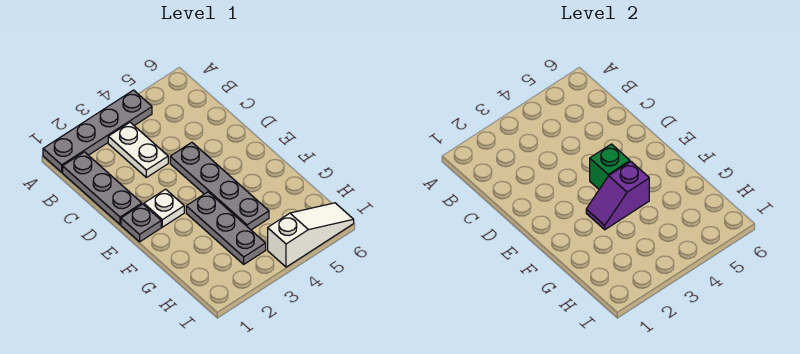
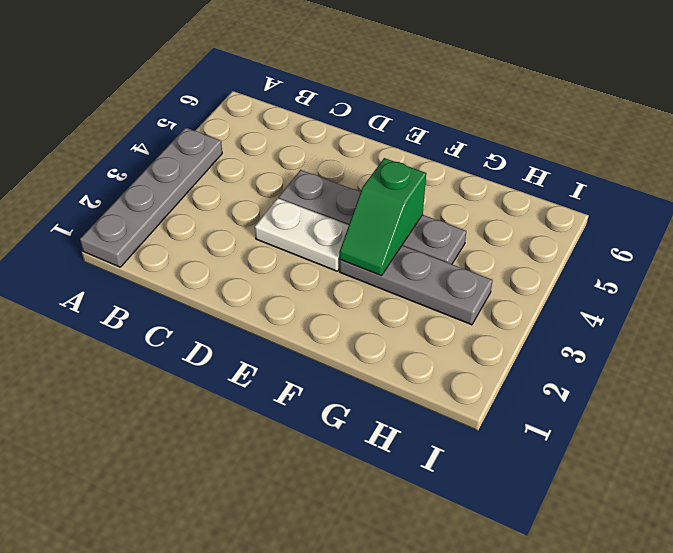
white plate D3:E3 level 1 -> white plate B3:C3 level 1
green slope F3:F4 level 2 top 4 -> purple slope F3:F4 level 2 top 4
none -> grey plate B1:D1 level 1
none -> grey plate E1 level 1

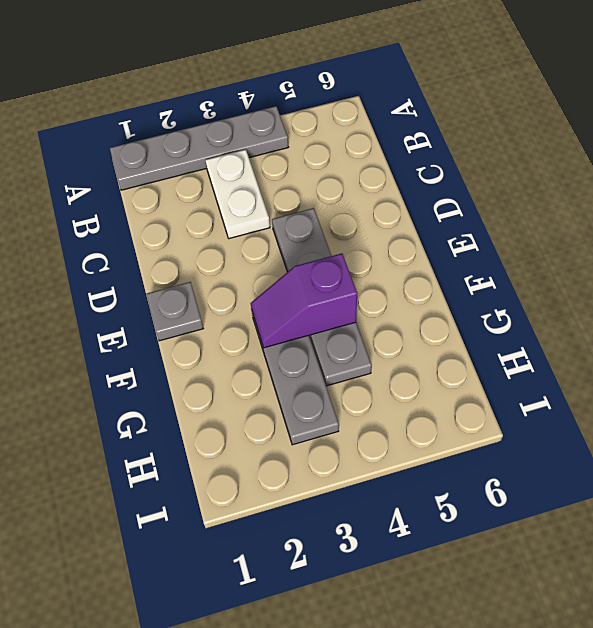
none -> grey plate B1:D1 level 1
none -> white plate E2 level 1

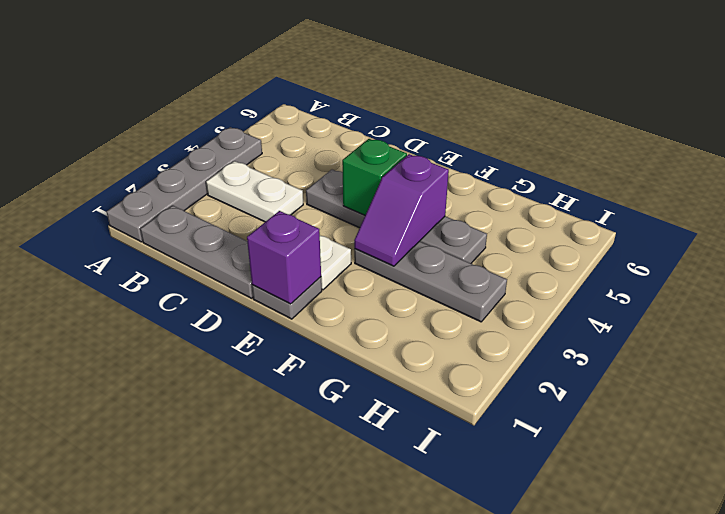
purple brick E1 level 2 -> none
none -> white slope I4:I6 level 1 top 4

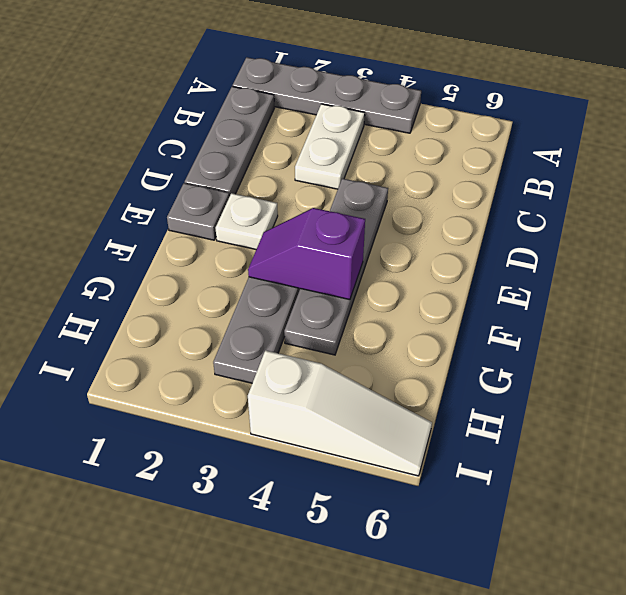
none -> green brick E4 level 2

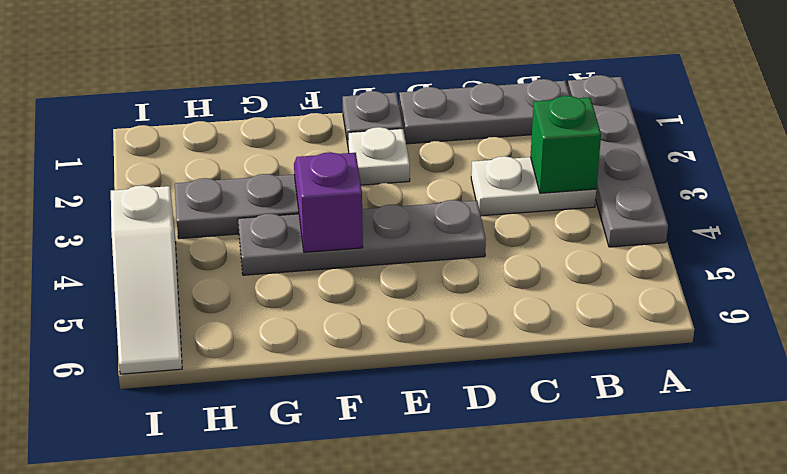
green brick B3 level 2 -> green brick E4 level 2

